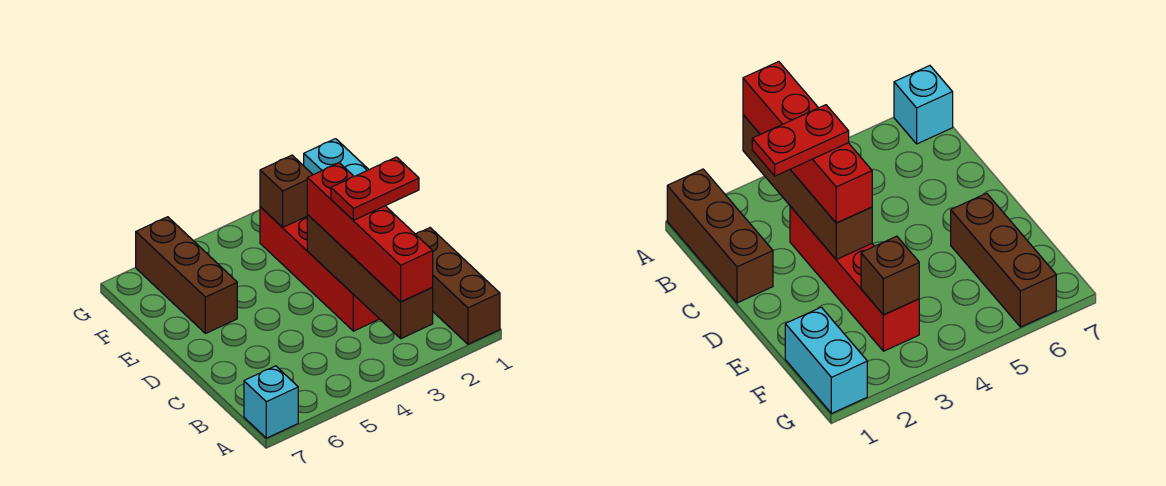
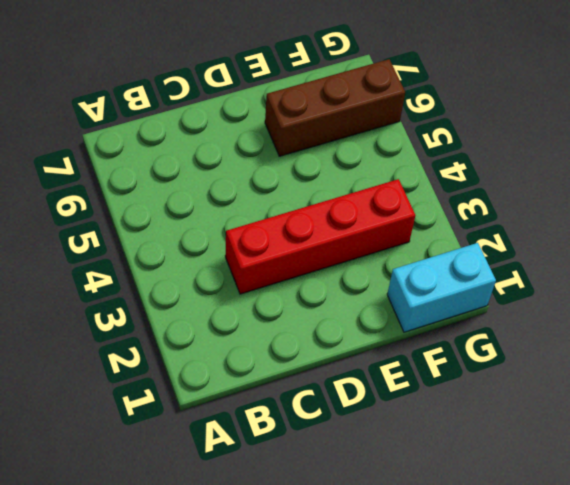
none -> brown brick A1:C1 level 1
none -> cyan brick A7 level 1

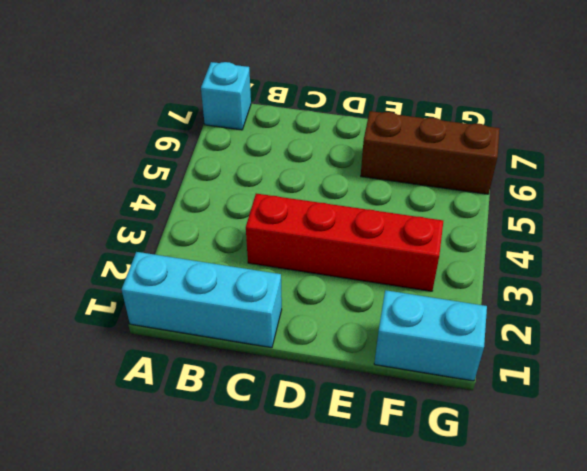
cyan brick A1:C1 level 1 -> brown brick A1:C1 level 1
none -> brown brick A3:D3 level 2
none -> brown brick F3 level 2

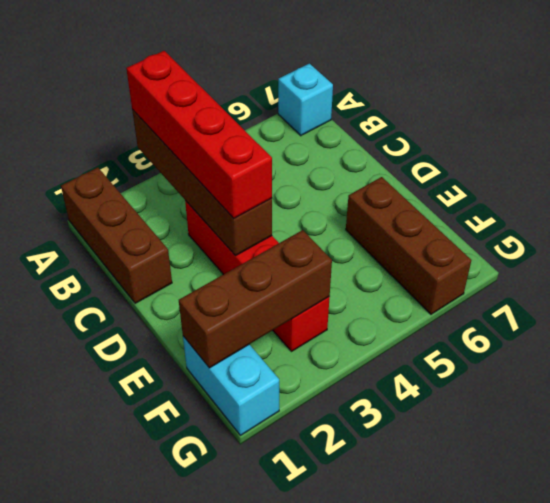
brown brick F1:F3 level 2 -> brown brick F3 level 2
none -> red plate C2:C3 level 4

